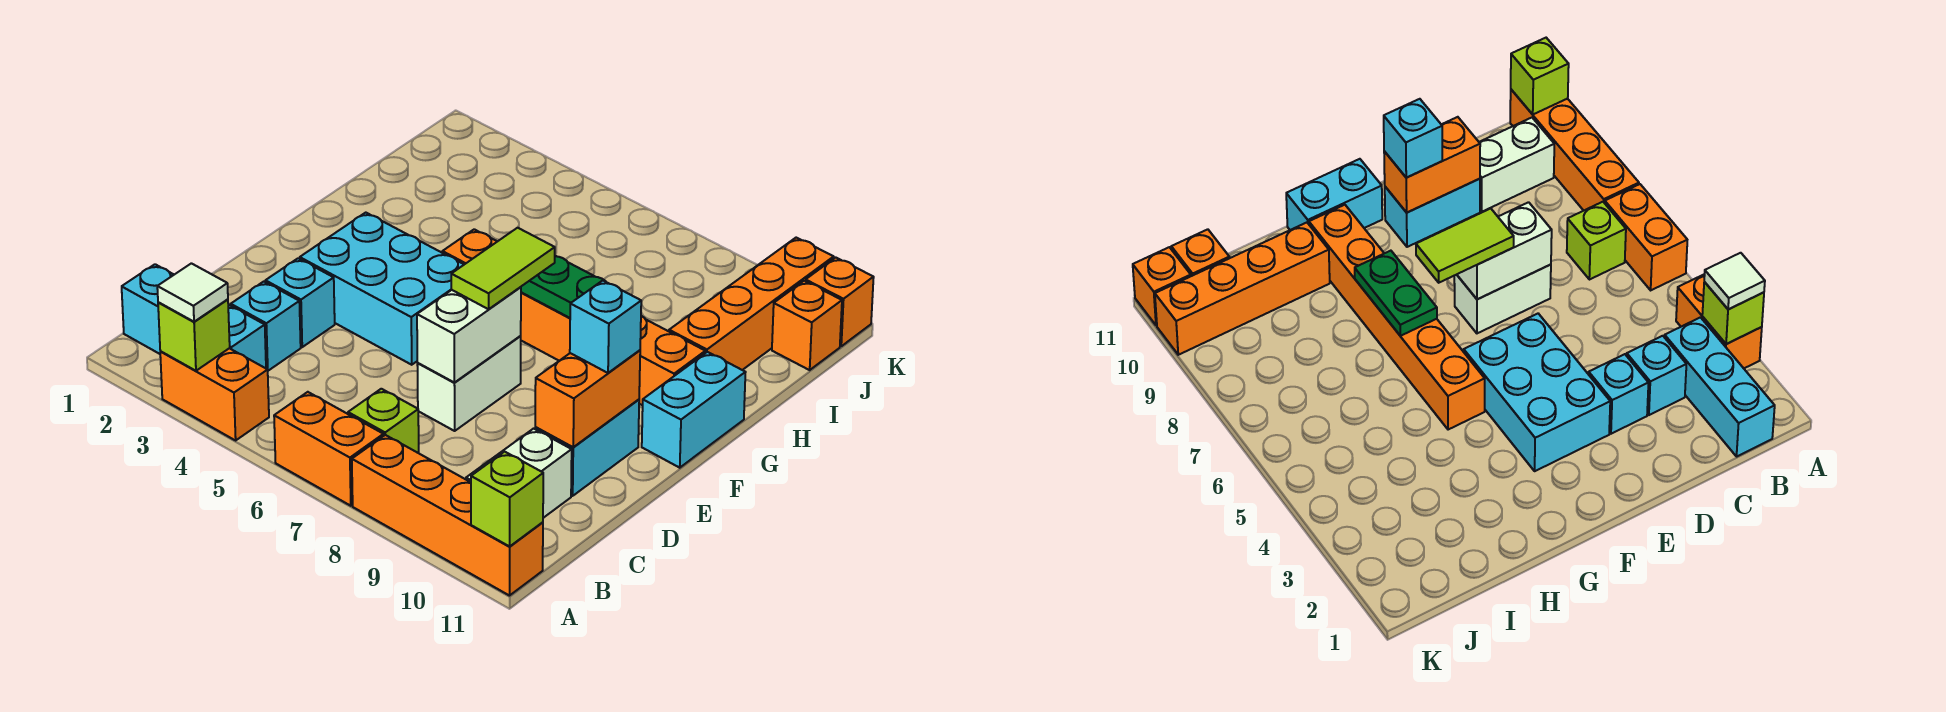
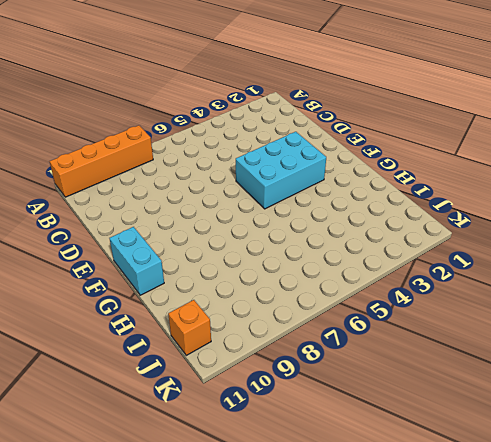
none -> orange brick A3:A4 level 1
none -> orange brick A6:A7 level 1
none -> cyan brick B1:B3 level 1

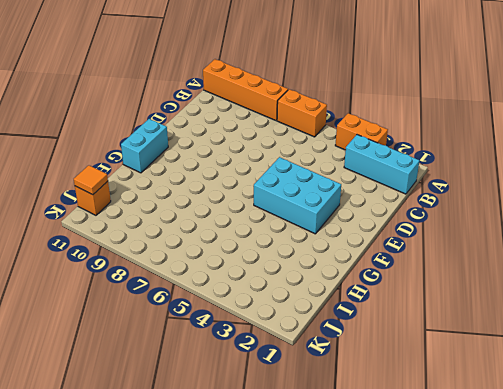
orange tile J11 level 2 -> none
none -> lime brick B7 level 1
none -> white brick B10:C10 level 1
none -> cyan brick C3 level 1

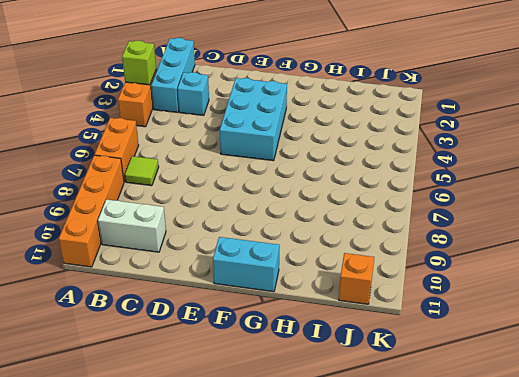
lime tile B7 level 1 -> lime brick B7 level 1
none -> cyan brick D3 level 1
none -> white brick D7:E7 level 1
none -> cyan brick D10:E10 level 1

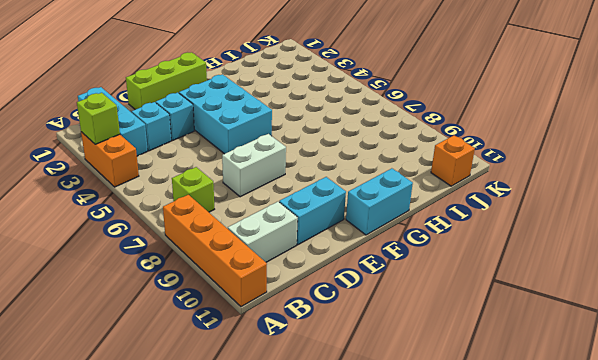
lime brick D1:F1 level 1 -> none
none -> orange brick A6:A7 level 1
none -> orange brick G5:G10 level 1
none -> orange brick H10:K10 level 1

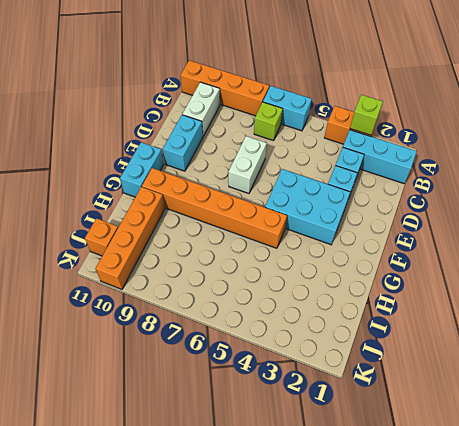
cyan brick A6:A7 level 1 -> orange brick A6:A7 level 1
none -> orange brick K11 level 1
none -> lime brick A11 level 2
none -> white brick D7:E7 level 2

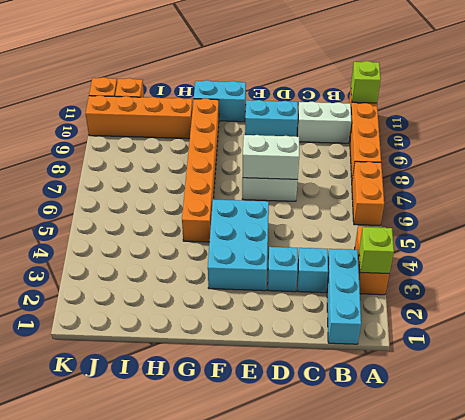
none -> lime brick B7 level 1
none -> orange brick D10:E10 level 2
none -> green plate G7:G8 level 2

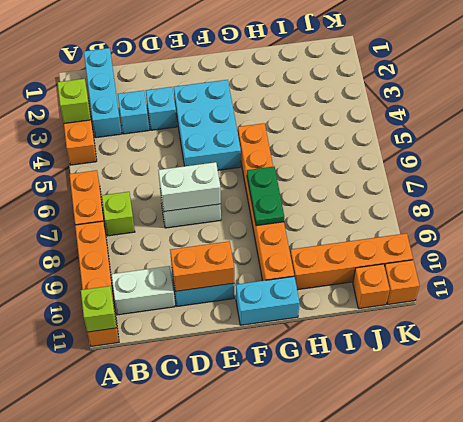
none -> white tile A3 level 3
none -> lime tile E7:F7 level 3
none -> cyan brick E10 level 3

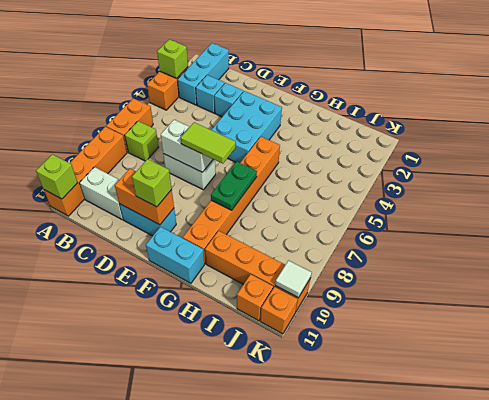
lime brick E10 level 3 -> cyan brick E10 level 3
white tile K10 level 2 -> white tile A3 level 3

